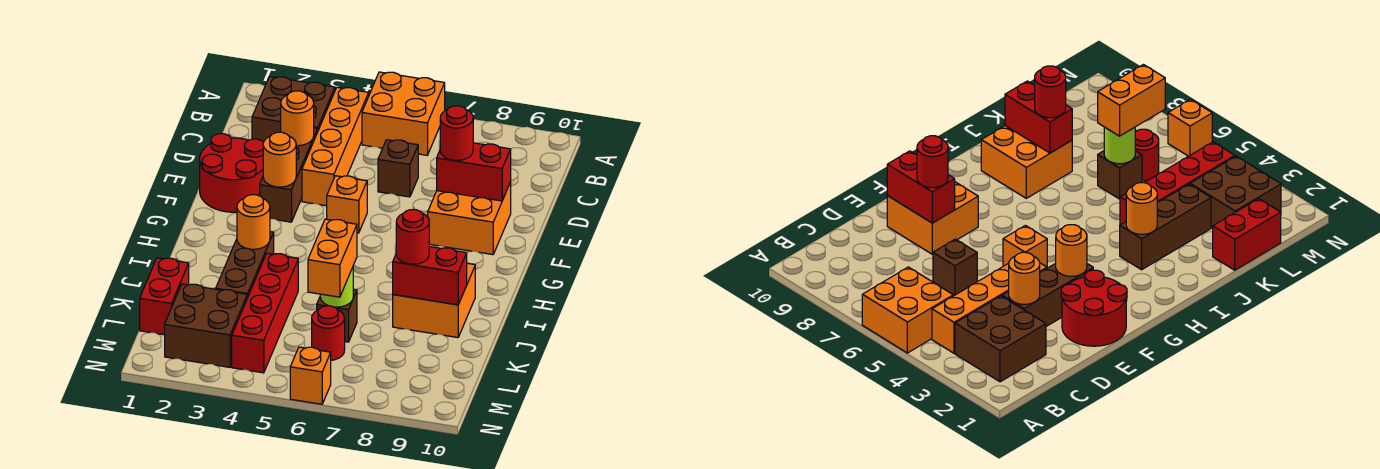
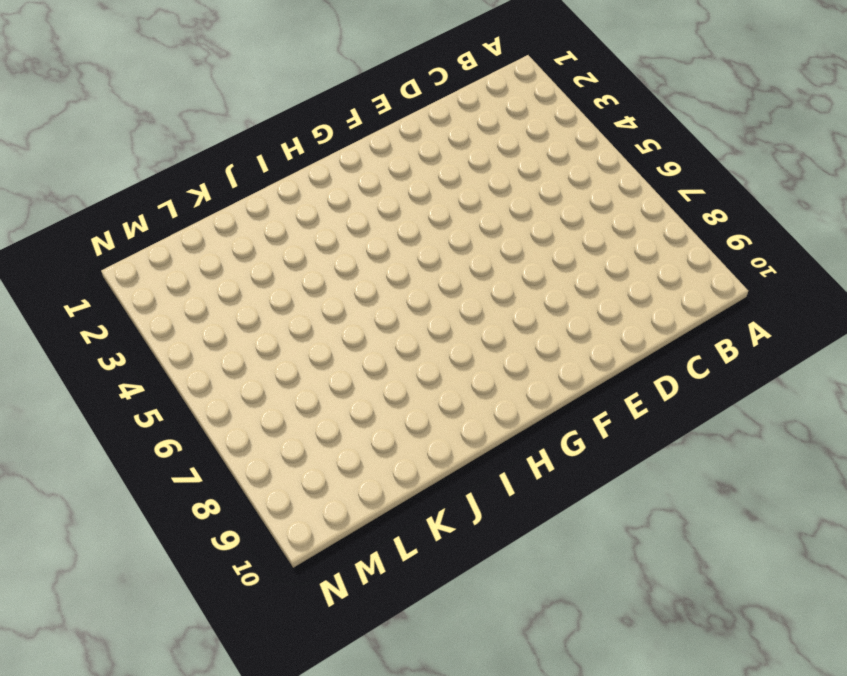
none -> orange brick A5:B6 level 1
none -> brown brick B2:C3 level 1
none -> orange brick B4:E4 level 1

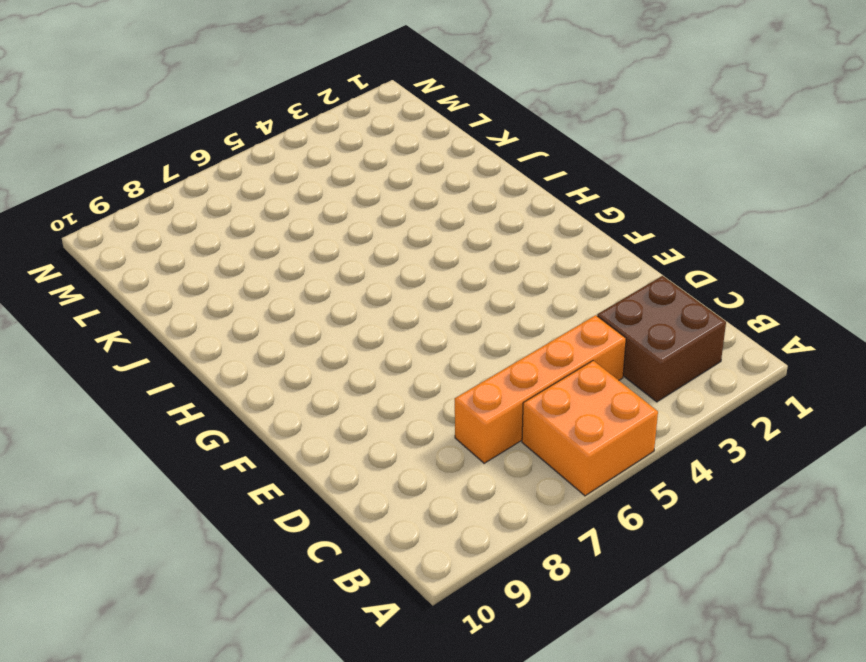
orange brick C4:C7 level 1 -> orange brick B4:E4 level 1
none -> brown brick D3:F3 level 1
none -> brown brick D6 level 1
none -> red round brick E1:F2 level 1

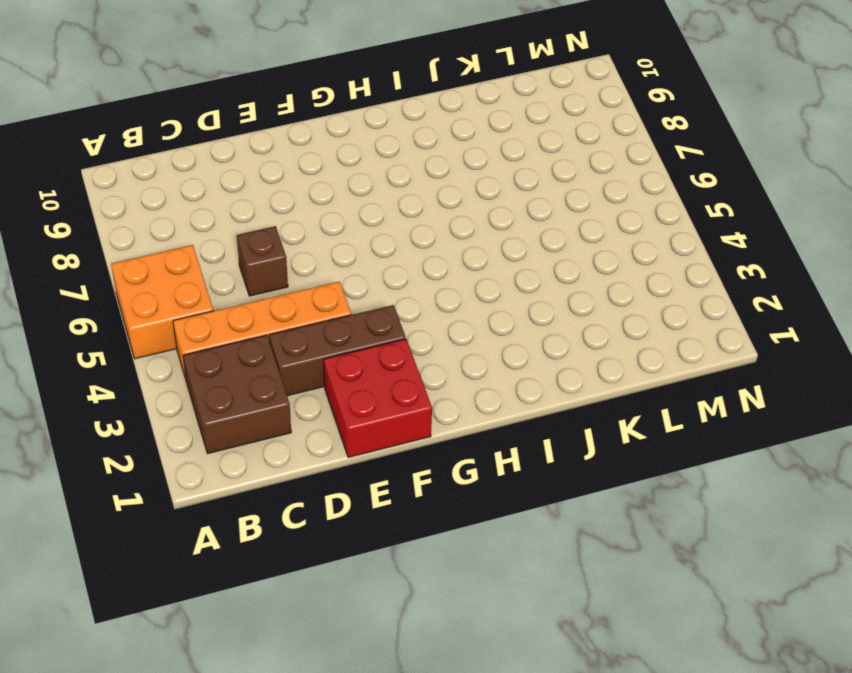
red brick E1:F2 level 1 -> red round brick E1:F2 level 1
none -> orange brick E8:F9 level 1
none -> orange brick F5 level 1
none -> brown brick I3:K3 level 1

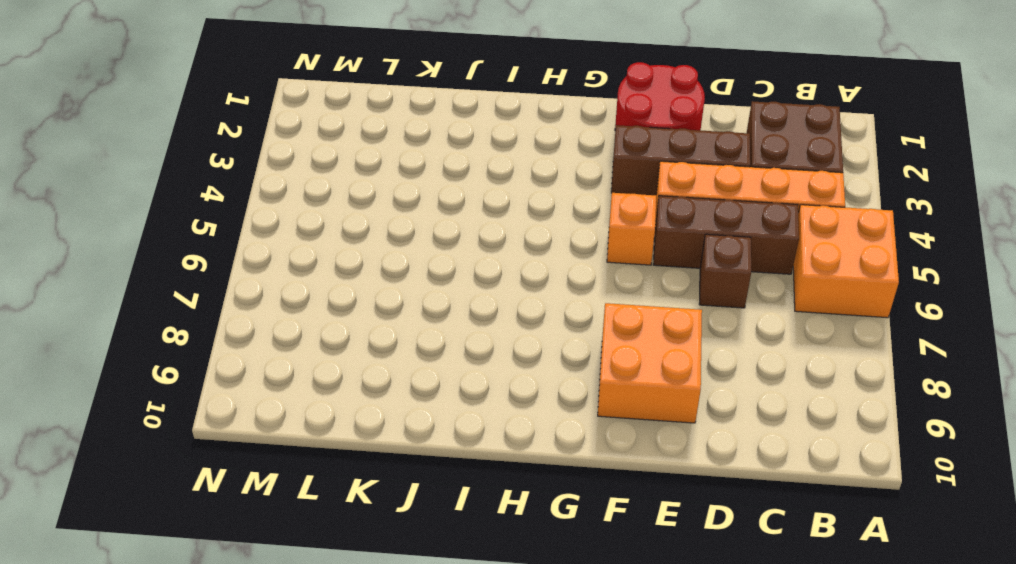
brown brick C5:E5 level 1 -> brown brick I3:K3 level 1
none -> orange brick I8:J9 level 1
none -> red brick J4:M4 level 1
none -> red brick K1:L1 level 1

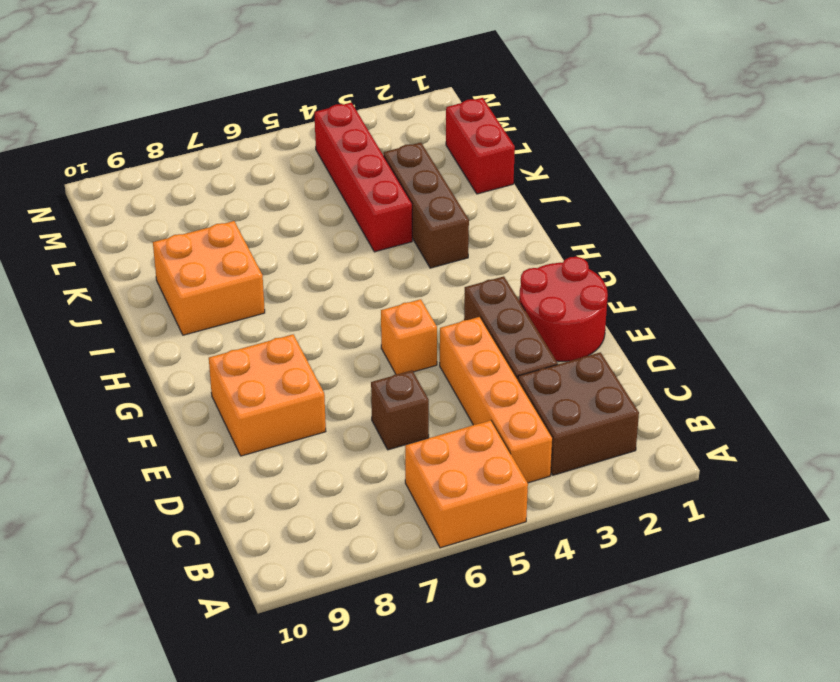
none -> brown brick K6 level 1
none -> brown brick L2:M3 level 1
none -> red round brick L6 level 1

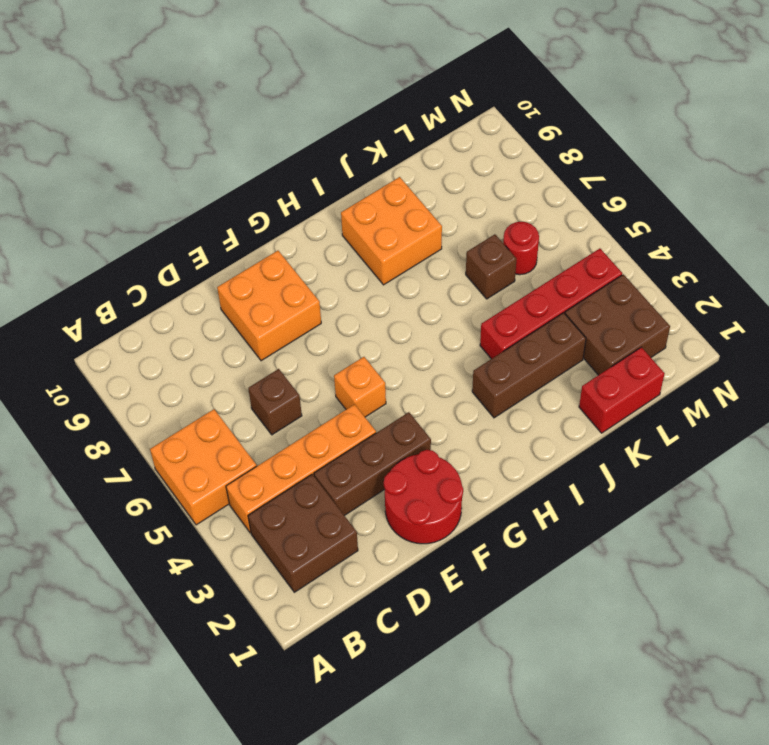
none -> orange brick N6 level 1
none -> orange round brick D3 level 2
none -> red brick E8:E9 level 2

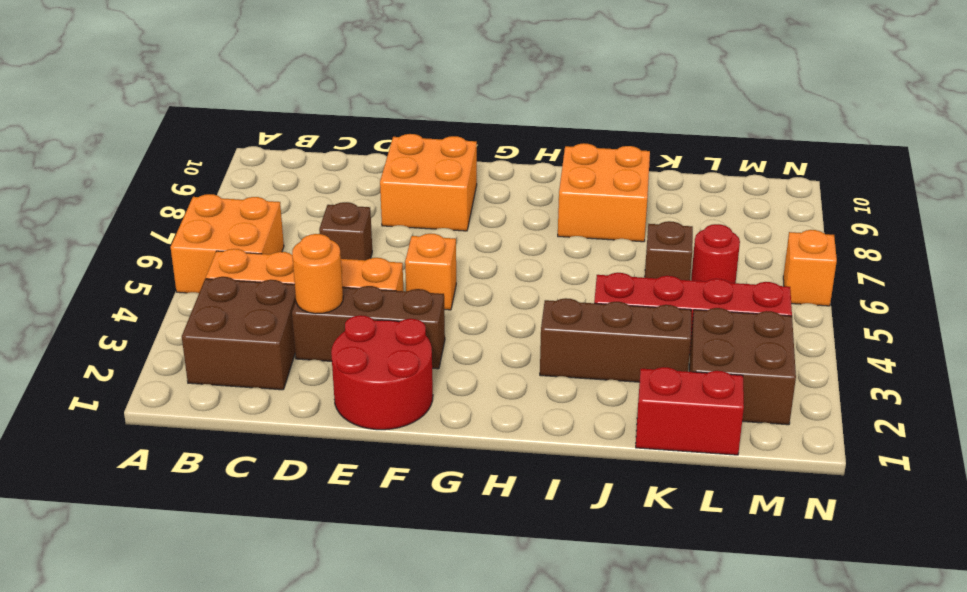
none -> red brick E8:E9 level 2
none -> orange round brick F3 level 2
none -> orange round brick I3 level 2

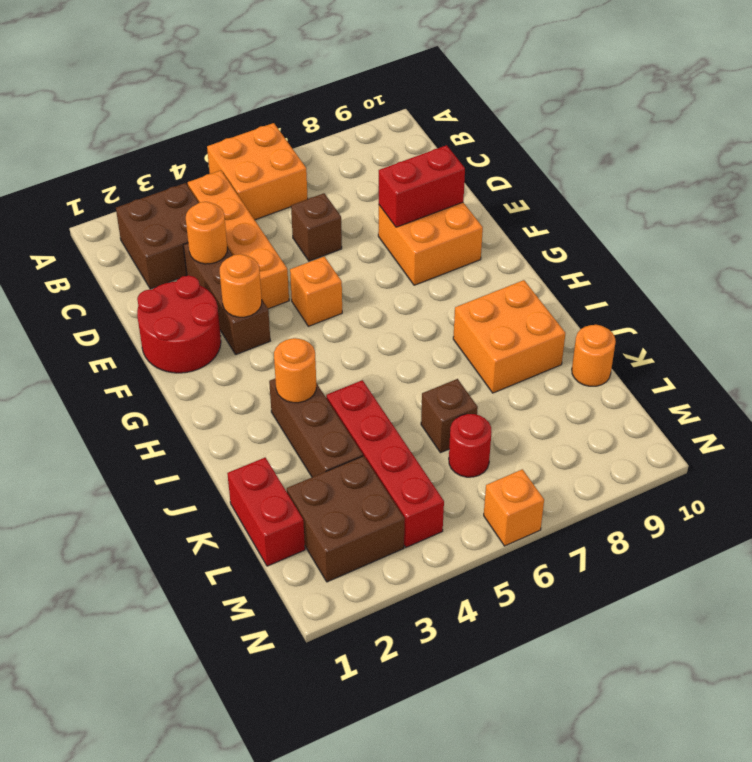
orange round brick K10 level 1 -> none
none -> red brick J8:J9 level 2
none -> lime round brick K6 level 2
none -> red round brick E8 level 3

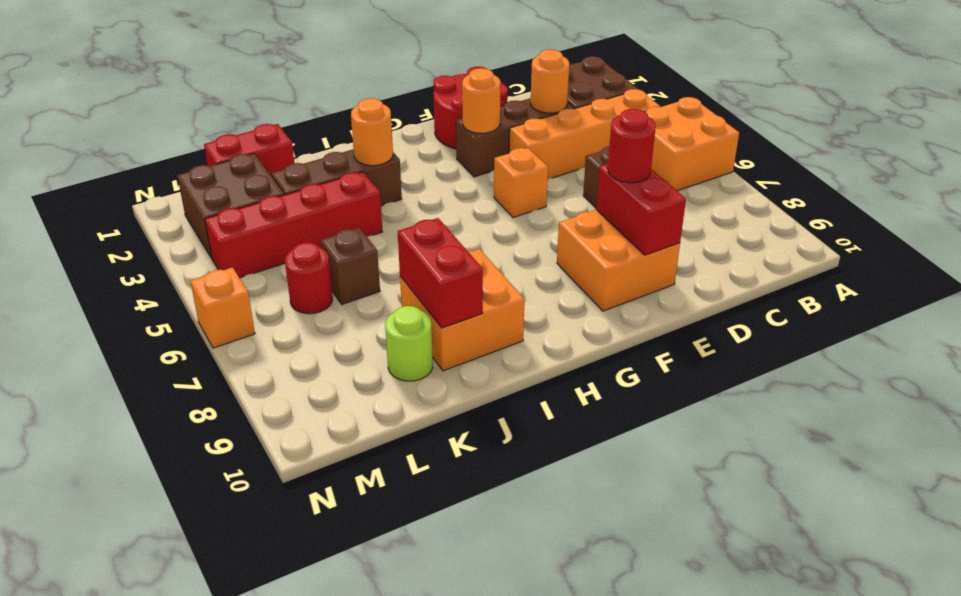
lime round brick K9 level 1 -> lime round brick K6 level 2
none -> red round brick J8 level 3
none -> orange brick K6:L6 level 3

